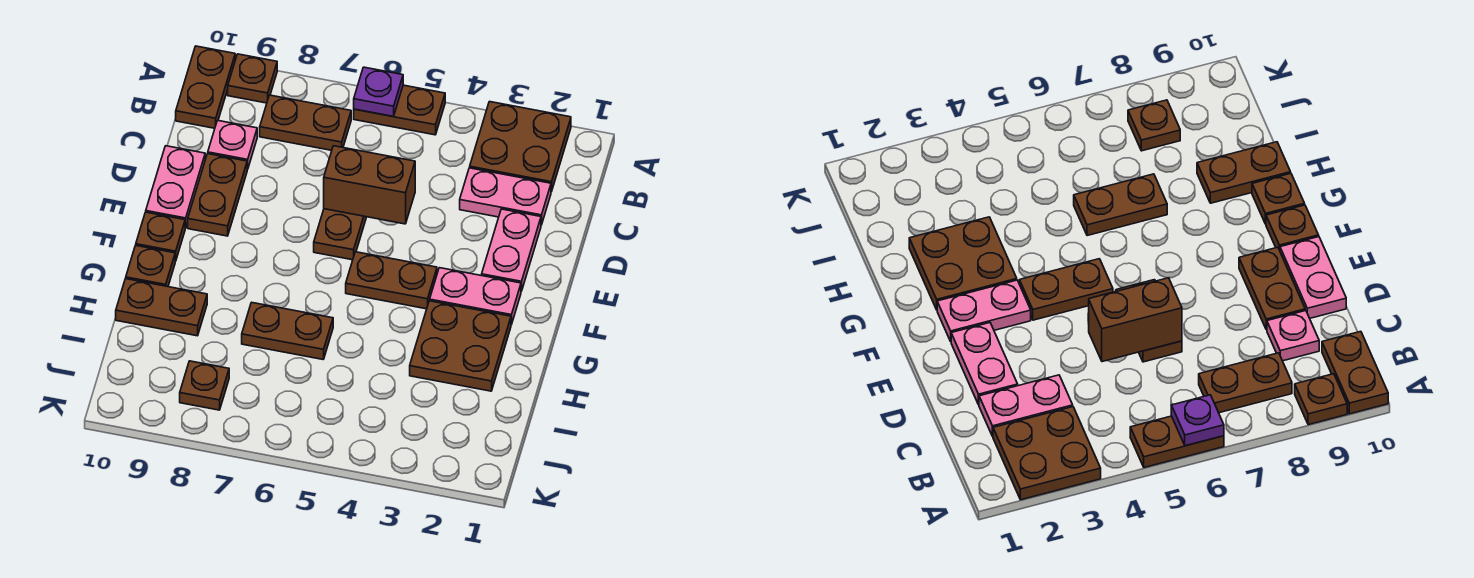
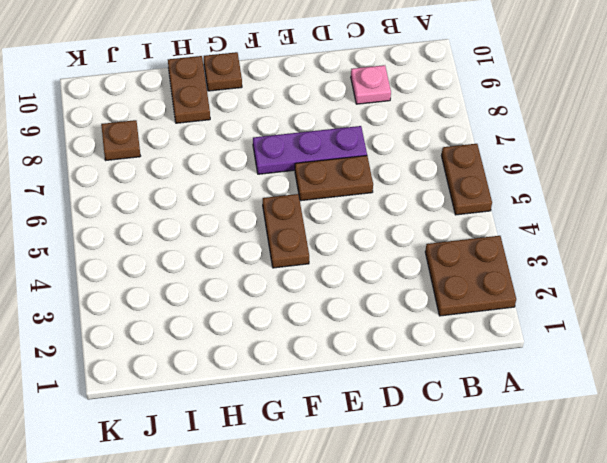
purple plate D7:F7 level 1 -> none
none -> brown plate A9 level 1
none -> brown plate A10:B10 level 1
none -> brown plate B7:B8 level 1

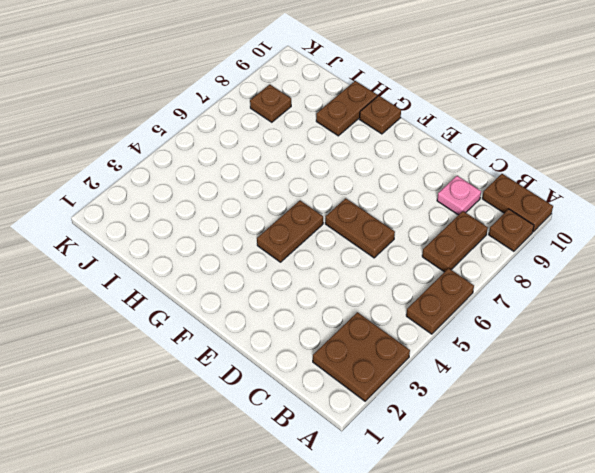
none -> pink plate C2:C3 level 1
none -> pink plate D2:E2 level 1
none -> brown plate D9:E9 level 1

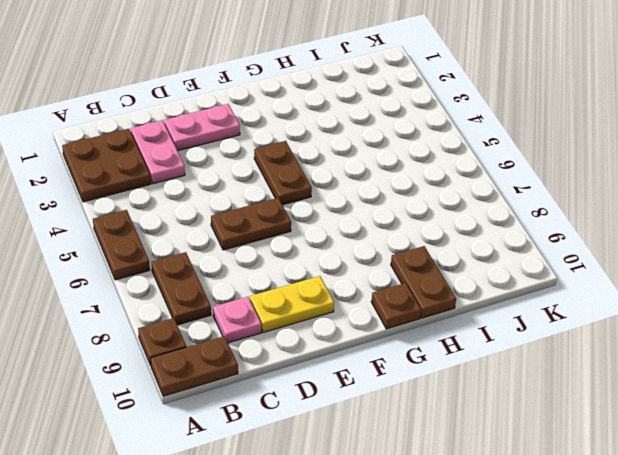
yellow plate D9:E9 level 1 -> brown plate D9:E9 level 1
none -> pink plate D10:E10 level 1
none -> pink plate F2:F3 level 1
none -> brown plate F10 level 1

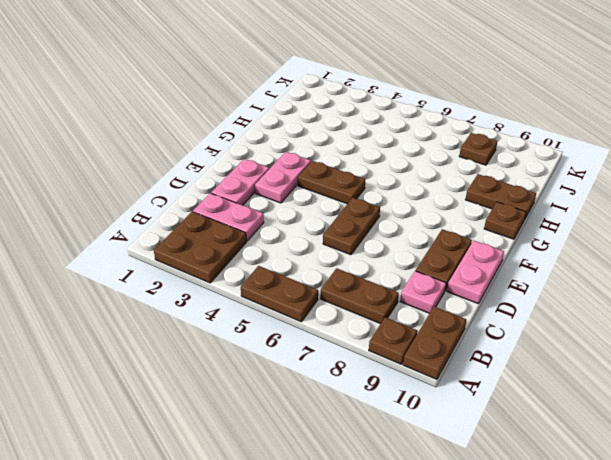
pink plate E3:F3 level 1 -> pink plate F2:F3 level 1
none -> brown plate F10 level 1
none -> brown plate G2:H3 level 1
none -> brown plate H6:H7 level 1

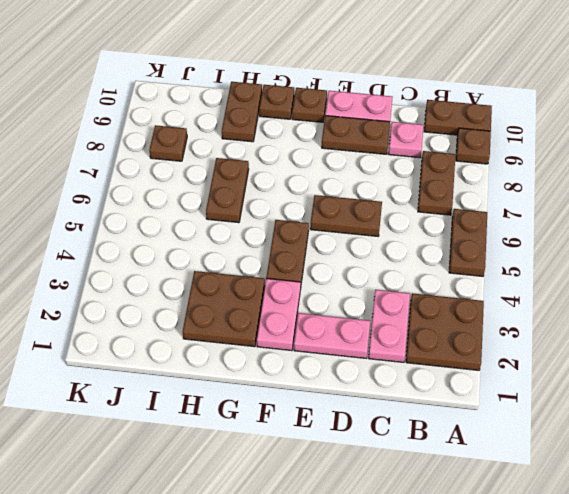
none -> purple plate A6 level 2
none -> brown brick D5:D6 level 2

